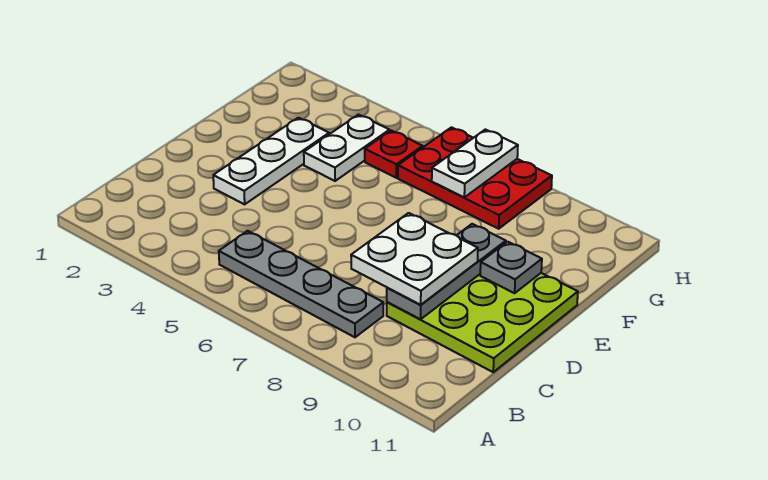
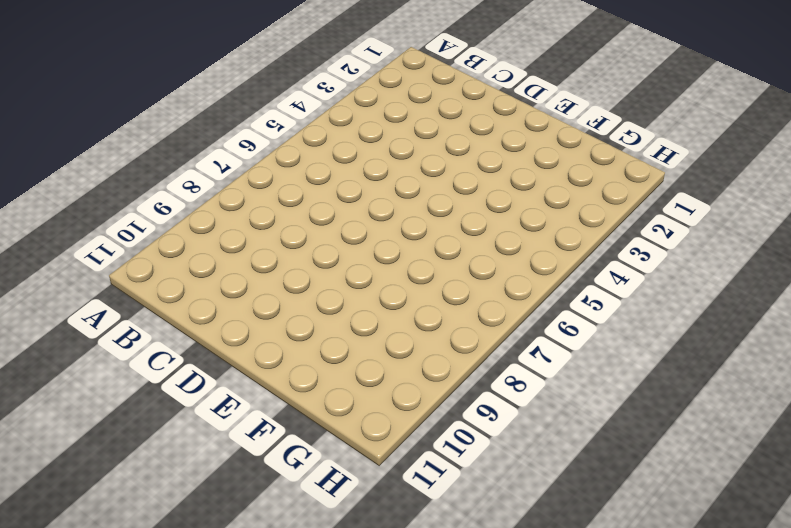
none -> grey plate B5:B8 level 1
none -> lime plate C9:E11 level 1

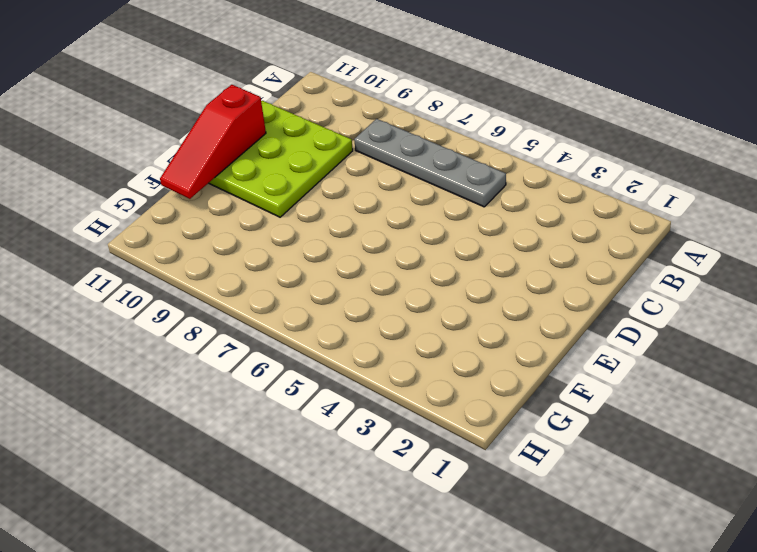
red slope D11:F11 level 2 top D -> none
none -> white plate D3:F3 level 1
none -> white plate F4:G4 level 1

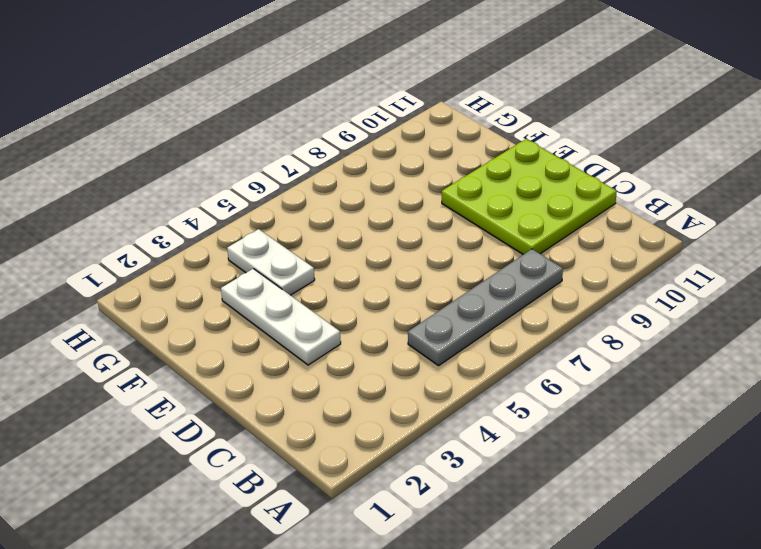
none -> red plate G5 level 1
none -> red plate G6:H8 level 1

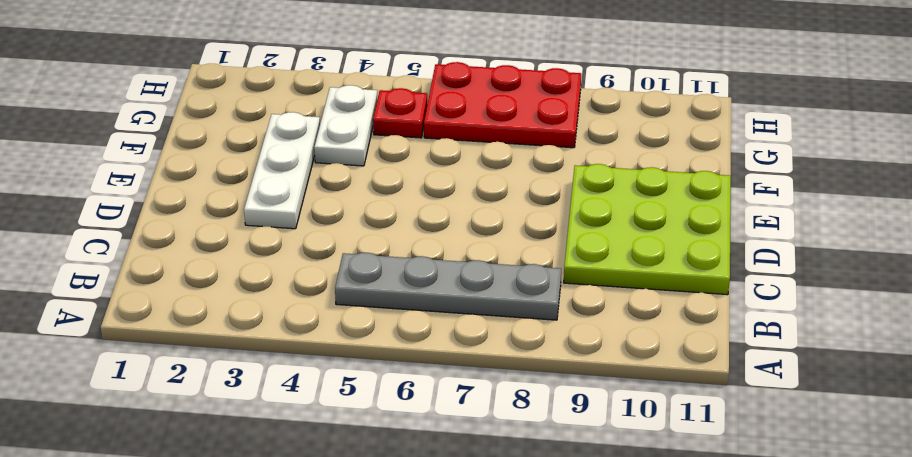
none -> grey plate C9:E9 level 2
none -> grey plate E10 level 2

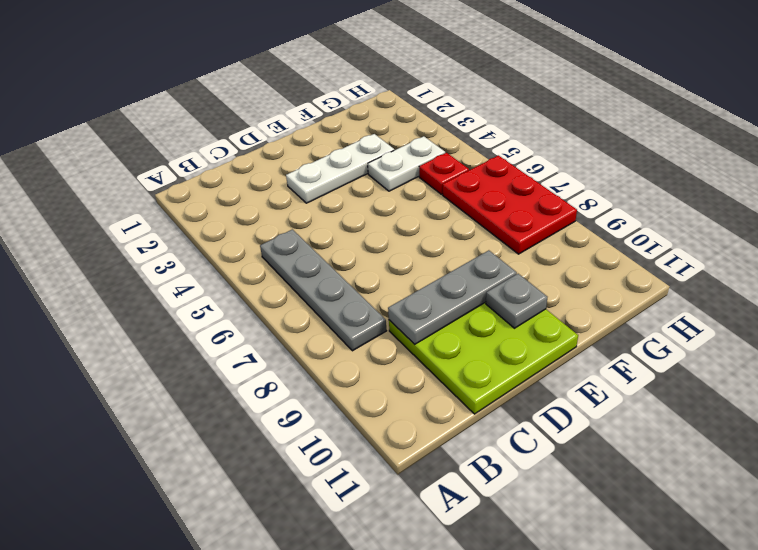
none -> white plate G7:H7 level 2
none -> white plate C8:D9 level 3

